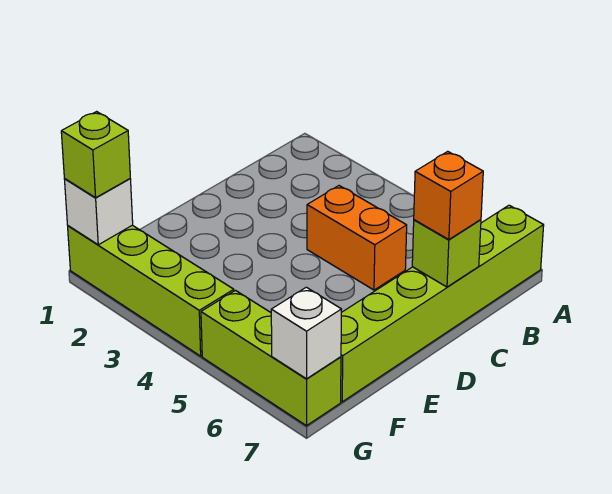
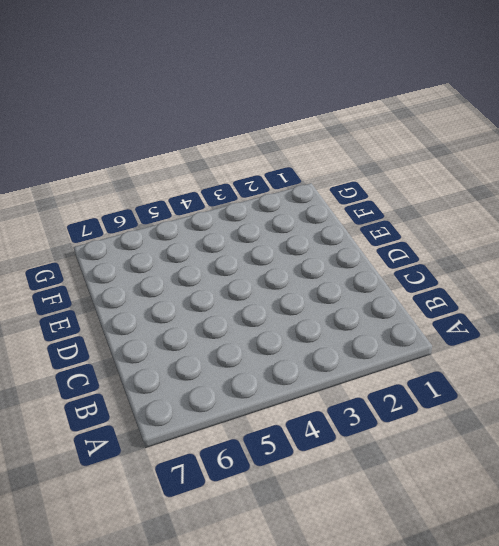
none -> lime brick A7:F7 level 1
none -> orange brick C4:C5 level 1

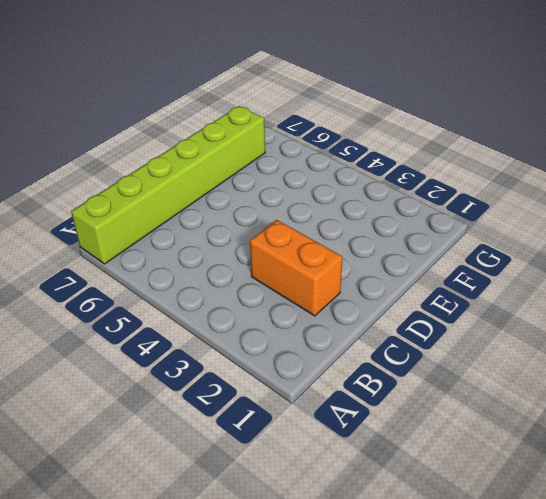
orange brick C2:C3 level 1 -> orange brick C4:C5 level 1
none -> lime brick G1:G4 level 1
none -> lime brick G5:G7 level 1

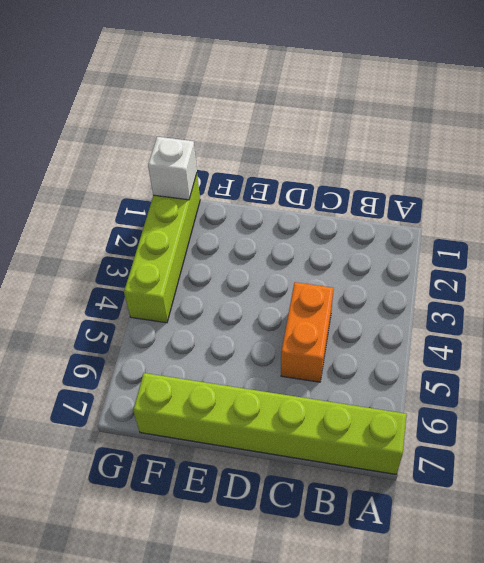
none -> lime brick G5:G7 level 1
none -> lime brick C7 level 2

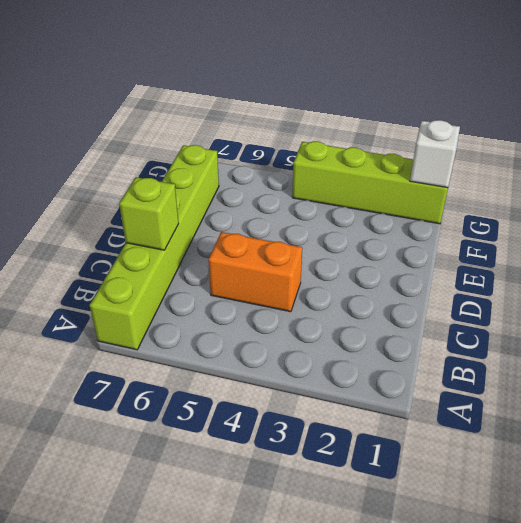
none -> lime brick G5:G7 level 1
none -> white brick G7 level 2

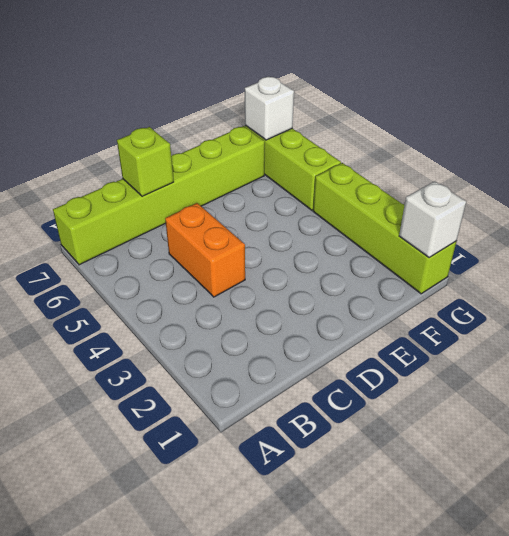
none -> orange brick C7 level 3
none -> lime brick G1 level 3

